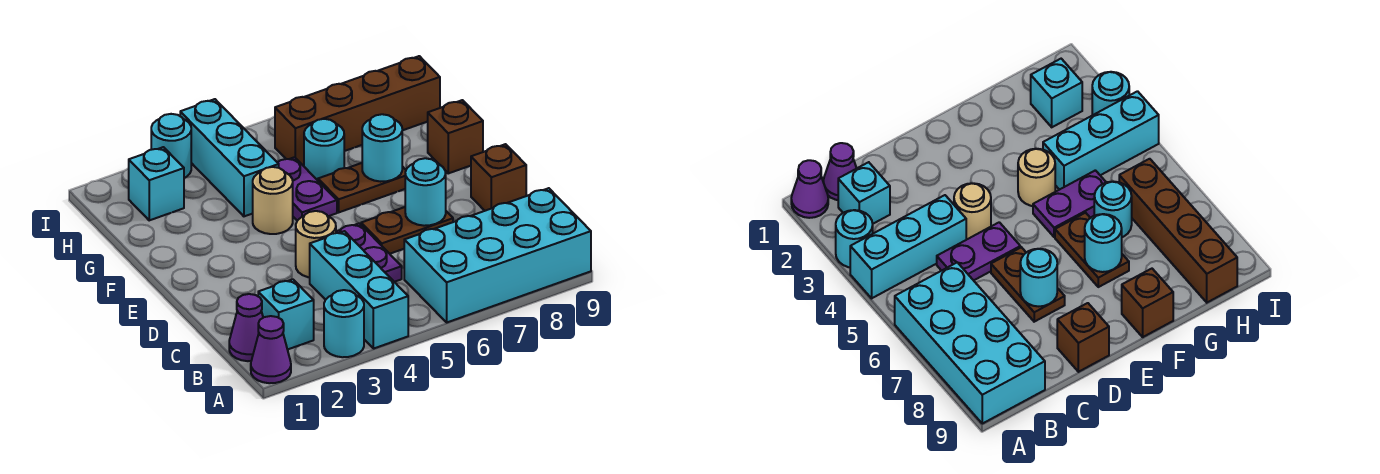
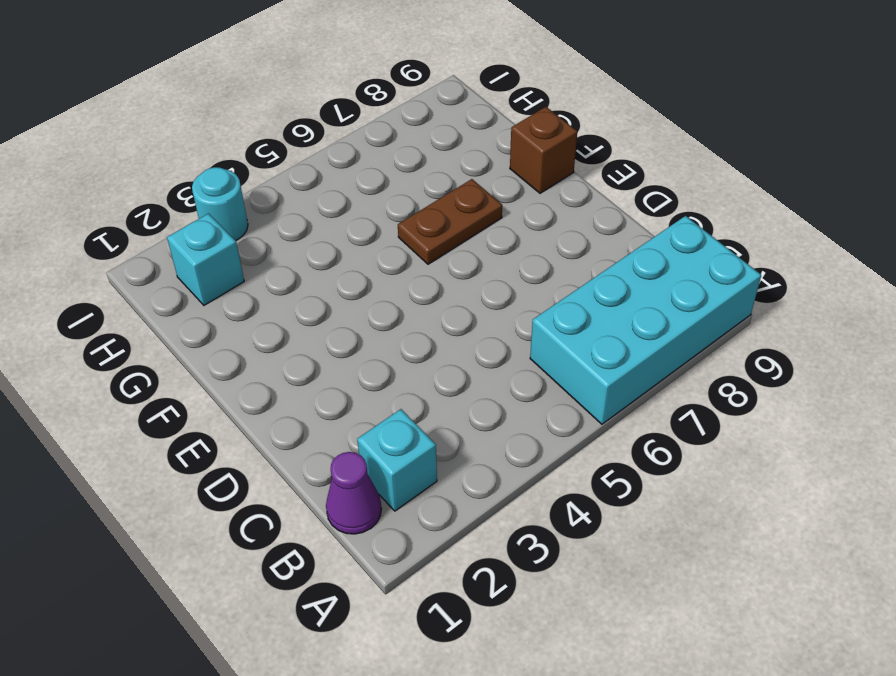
none -> purple cone A1 level 1
none -> cyan round brick A3 level 1
none -> cyan brick A4:C4 level 1

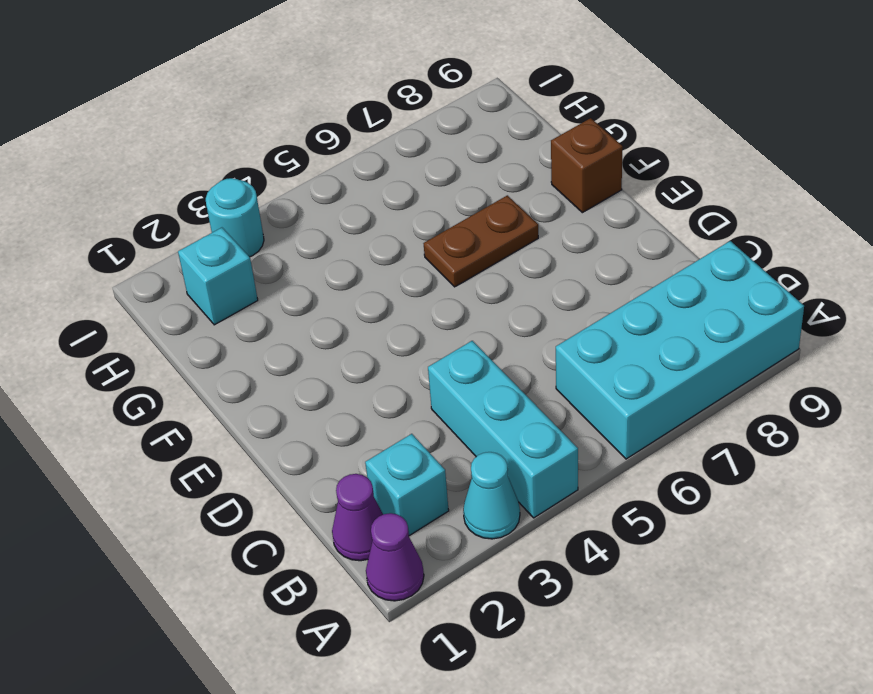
cyan cone A3 level 1 -> cyan round brick A3 level 1
none -> purple plate C5:D5 level 1
none -> tan round brick D4 level 1
none -> brown plate D6:D7 level 1

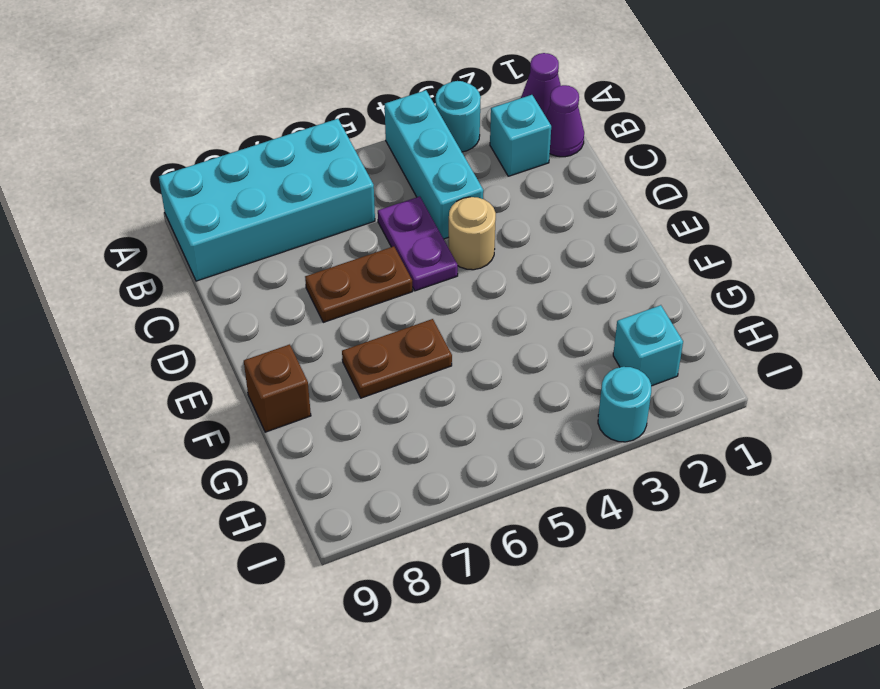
none -> brown brick D9 level 1
none -> tan round brick F4 level 1
none -> purple plate F5:G5 level 1

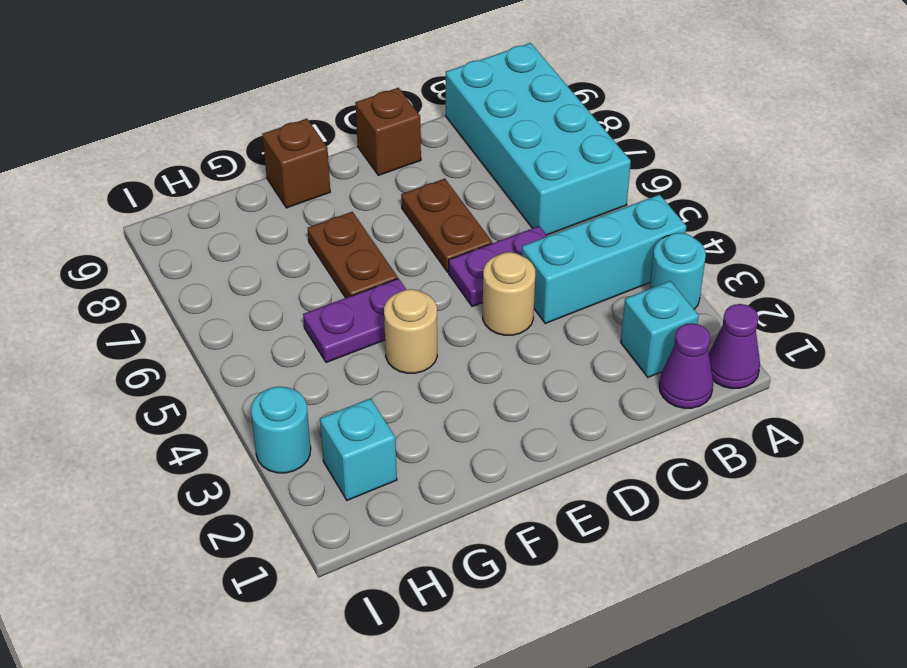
none -> cyan brick G4:I4 level 1
none -> cyan round brick G6 level 1
none -> brown brick H6:H9 level 1

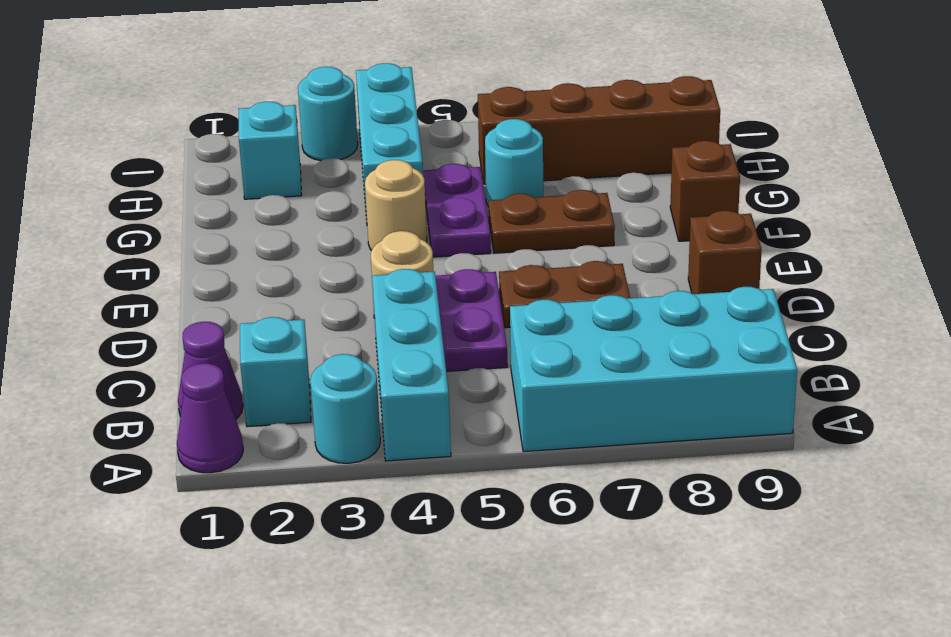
none -> cyan round brick D7 level 2
none -> cyan round brick F7 level 2

